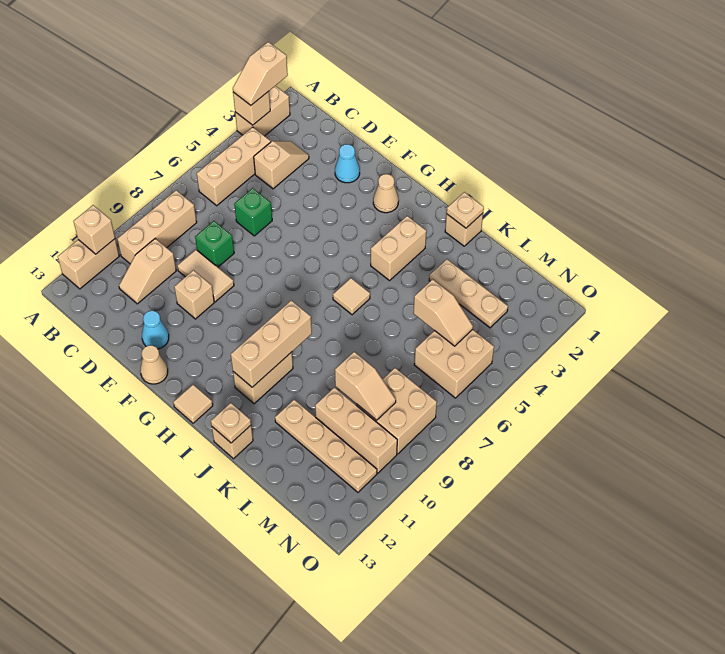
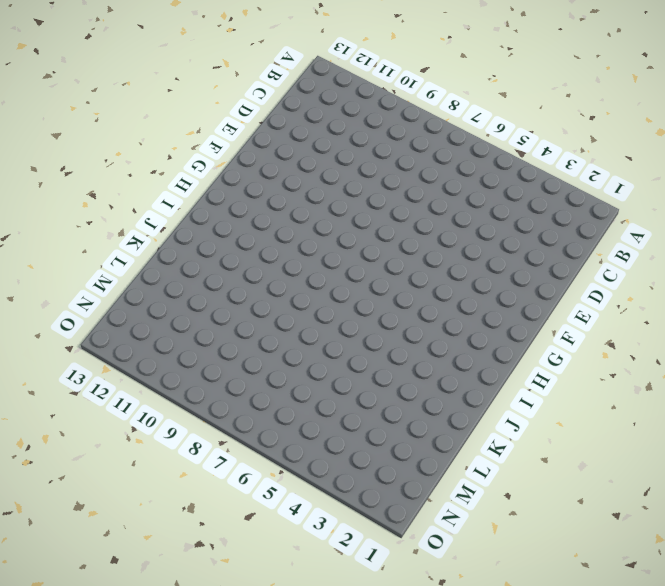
none -> tan brick A2:A3 level 1
none -> tan brick A11:A12 level 1
none -> tan brick B4:B6 level 1
none -> tan brick B8:B10 level 1

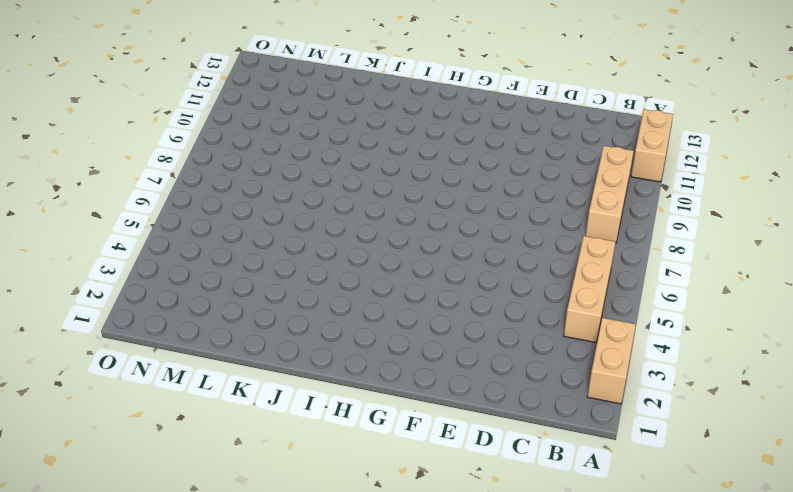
none -> tan slope C3:C4 level 1 top 4
none -> tan slope C10:C11 level 1 top 10
none -> green brick D6 level 1
none -> green brick D8 level 1

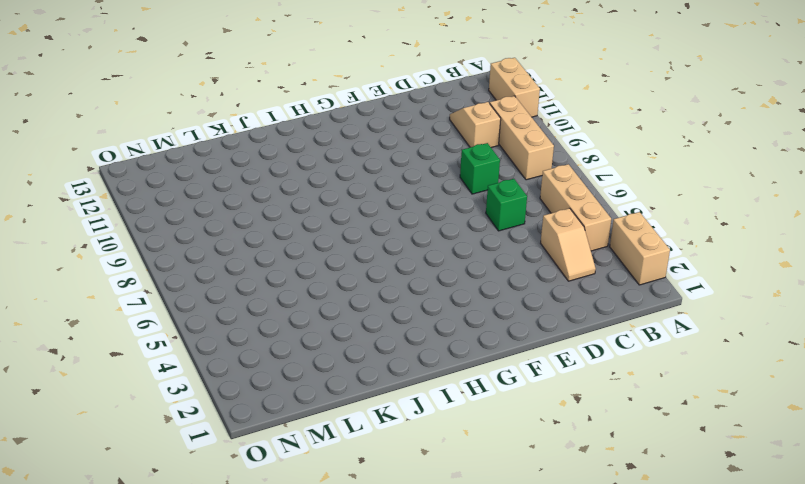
none -> tan tile D9:E9 level 1
none -> cyan cone E2 level 1
none -> tan brick E10 level 1
none -> cyan cone E12 level 1

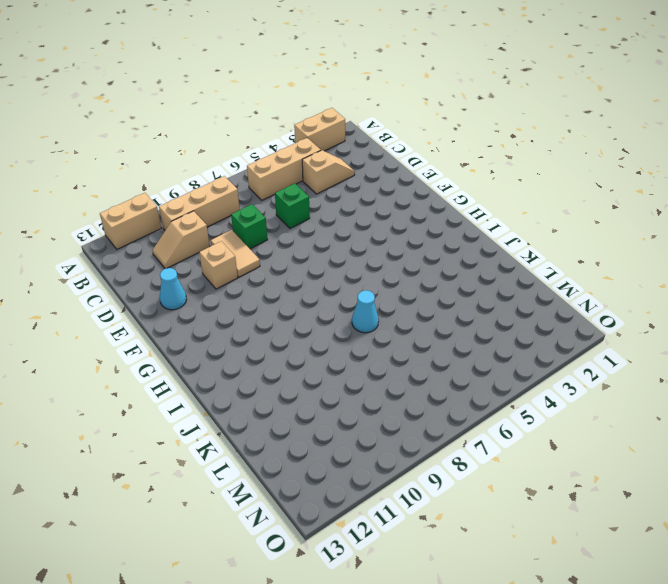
cyan cone J7 level 1 -> cyan cone E2 level 1
none -> tan cone F13 level 1
none -> tan cone G2 level 1
none -> tan tile H13 level 1
none -> tan brick I3:I4 level 1

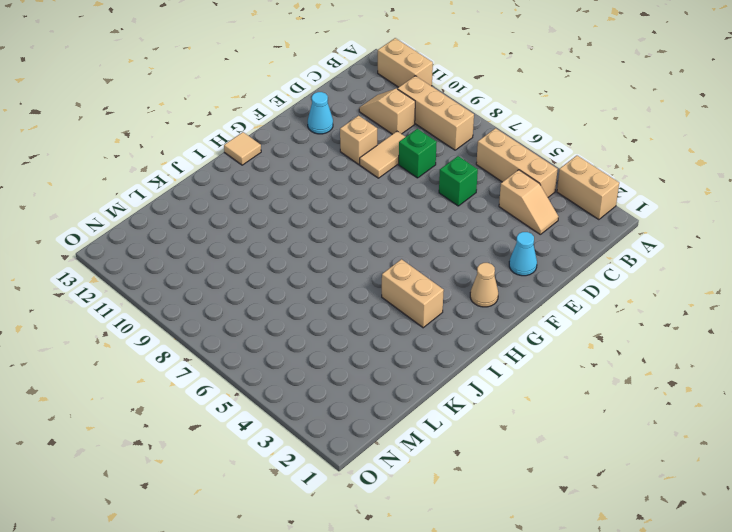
none -> tan cone F13 level 1
none -> tan tile I6 level 1
none -> tan brick I10:I11 level 1
none -> tan brick J1 level 1

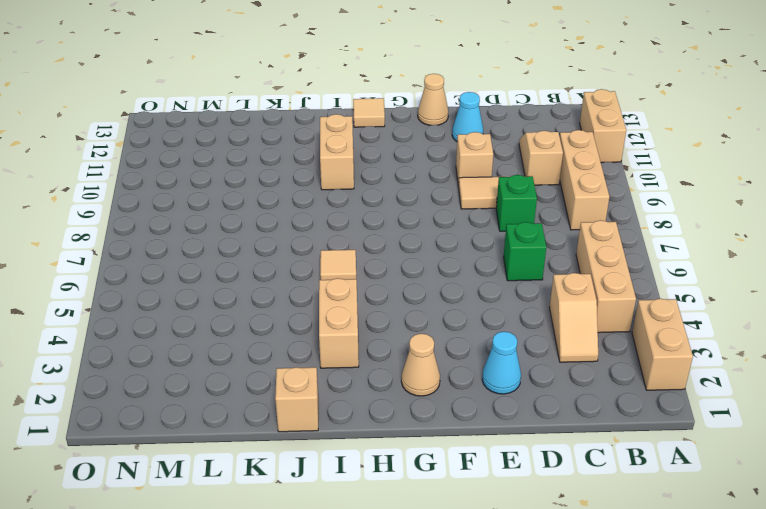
none -> tan brick J13 level 1
none -> tan plate K3:M3 level 1
none -> tan plate K11:N11 level 1
none -> tan brick L10:N10 level 1

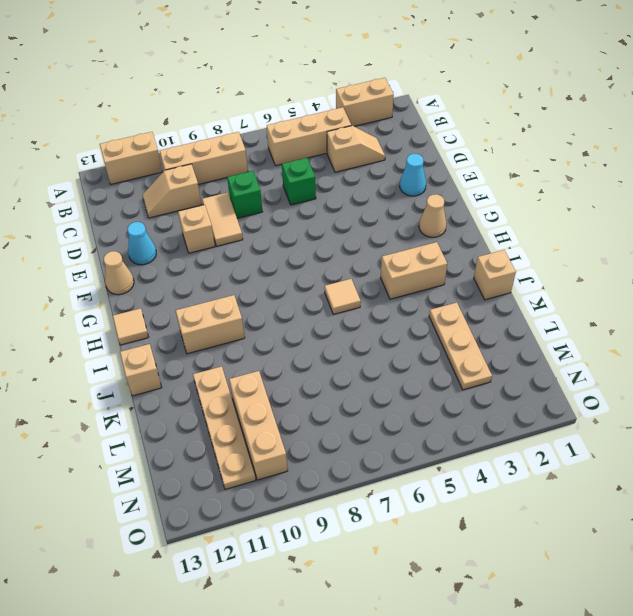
none -> tan brick M5:N6 level 1
none -> tan brick M8:N9 level 1
none -> tan brick A3 level 2
none -> tan brick A11 level 2

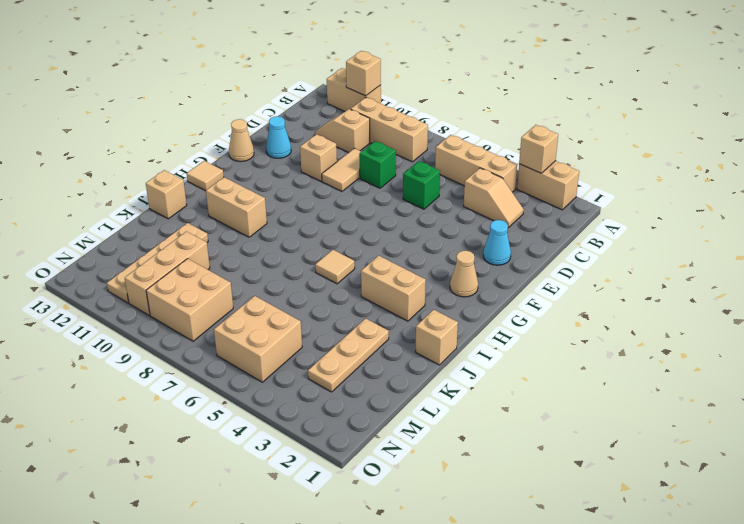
none -> tan brick I9:I11 level 2
none -> tan plate J1 level 2
none -> tan plate J13 level 2
none -> tan slope L5:M5 level 2 top L

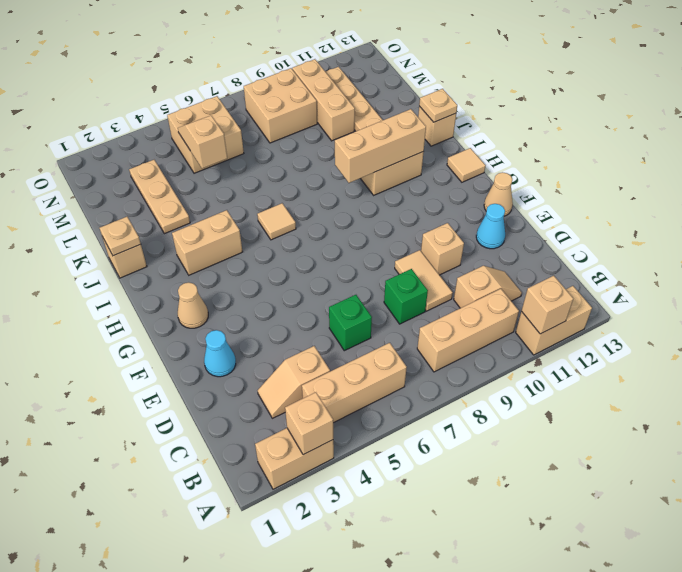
none -> tan slope L9:M9 level 2 top L
none -> tan slope A2:A3 level 3 top 2

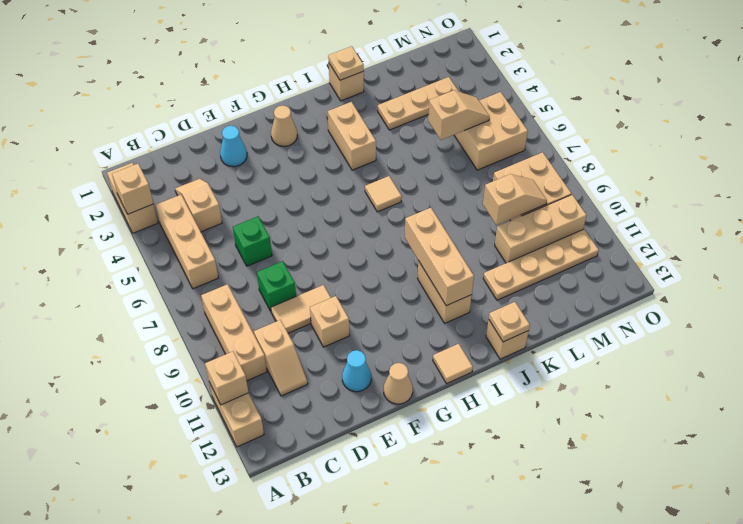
none -> tan slope A2:A3 level 3 top 2

